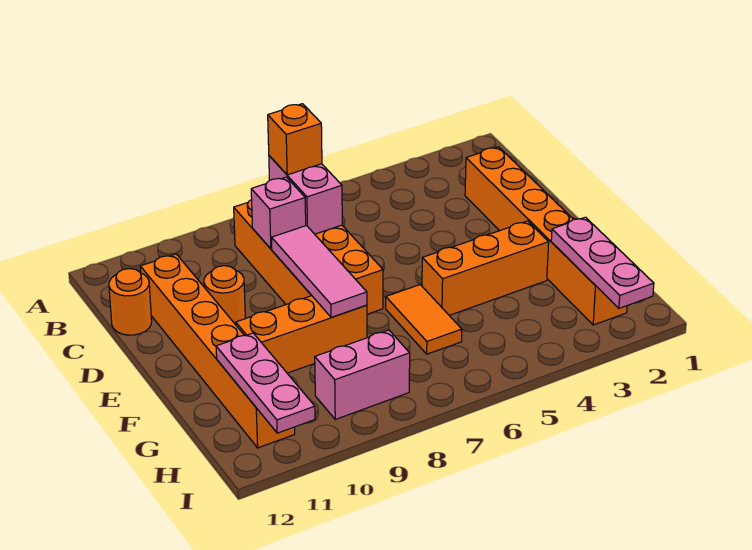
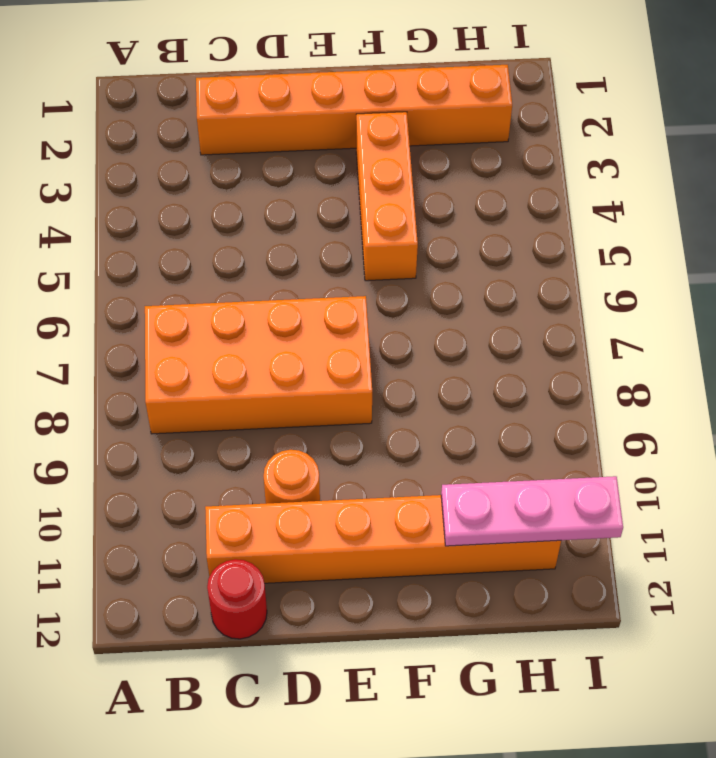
red round brick C12 level 1 -> orange round brick C12 level 1
none -> orange tile F6:G6 level 1
none -> orange brick F8:F10 level 1
none -> pink brick H8:H9 level 1

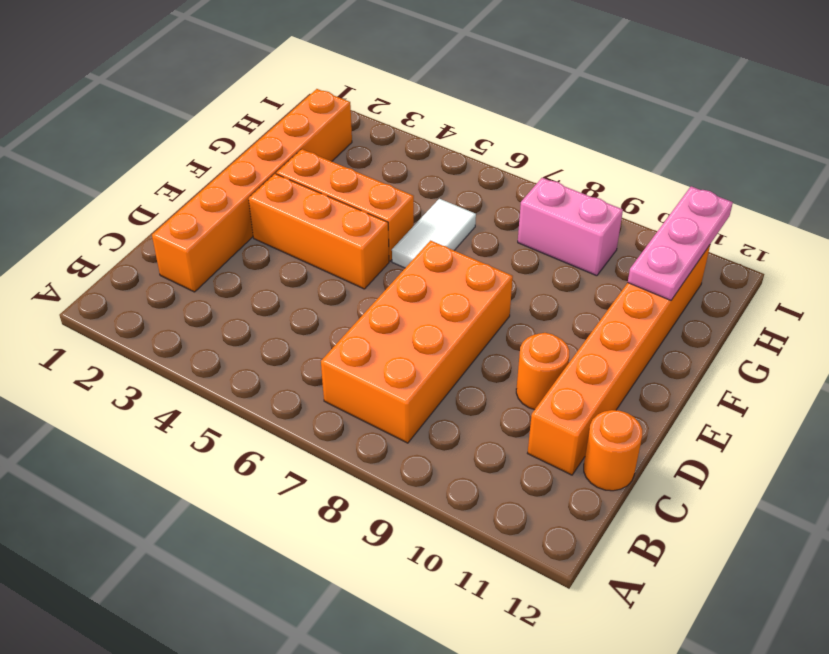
orange brick E3:E5 level 1 -> orange brick F8:F10 level 1
white tile F6:G6 level 1 -> orange tile F6:G6 level 1
none -> pink brick B7:C7 level 2
none -> pink brick C8 level 2
none -> pink tile D8:F8 level 2

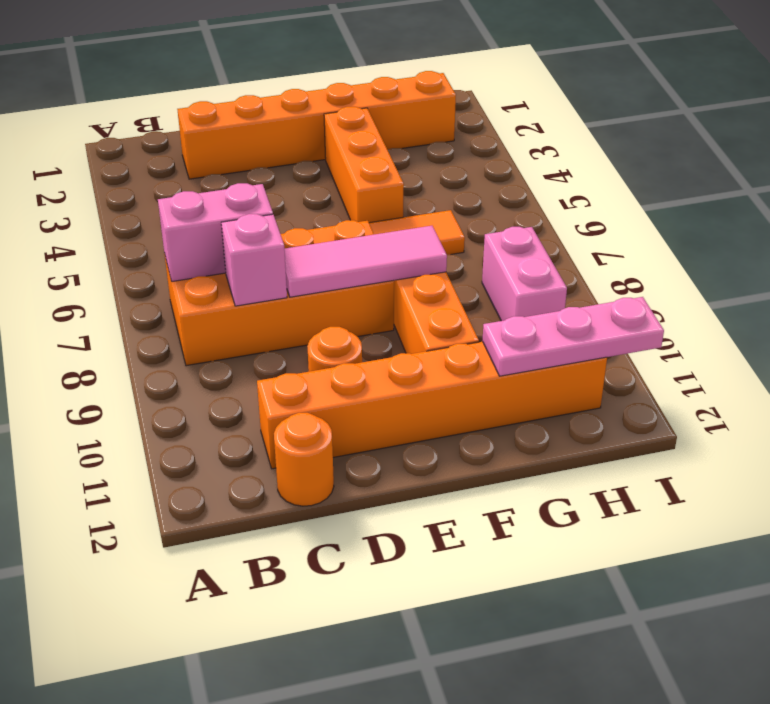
none -> pink plate G2:I2 level 2
none -> orange brick B7 level 3

